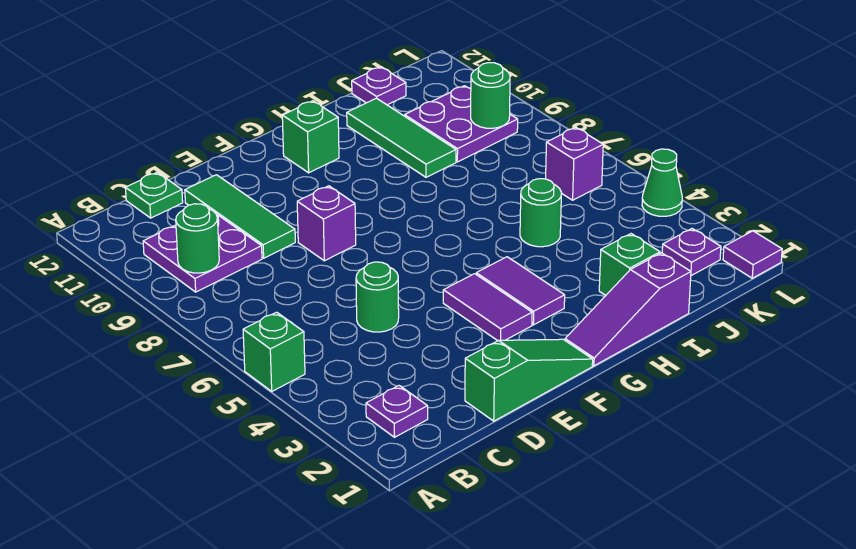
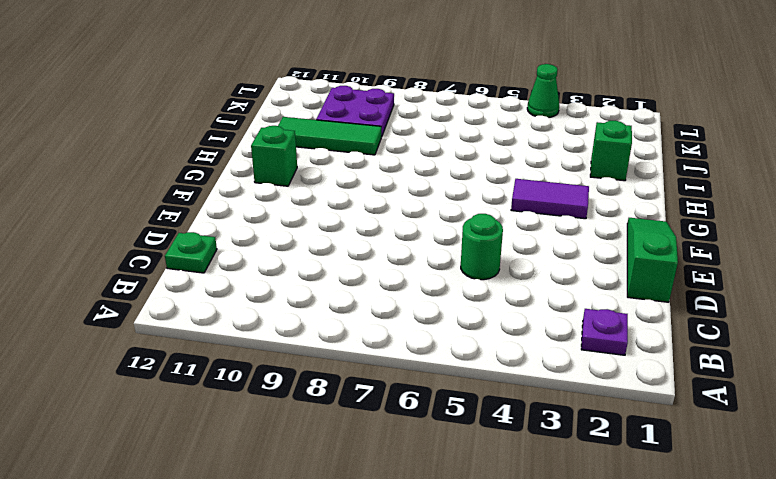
none -> green brick A5 level 1
none -> purple plate B9:C10 level 1
none -> green tile D9:D11 level 1

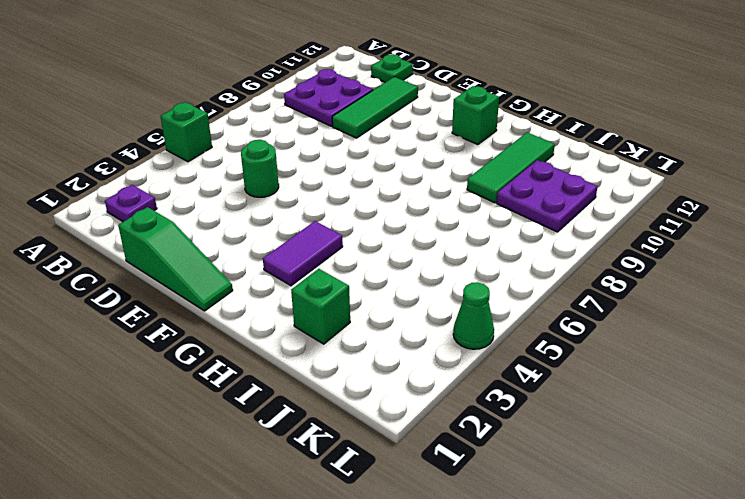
none -> purple brick E8 level 1
none -> purple tile F3:F4 level 1
none -> purple slope G1:I1 level 1 top I

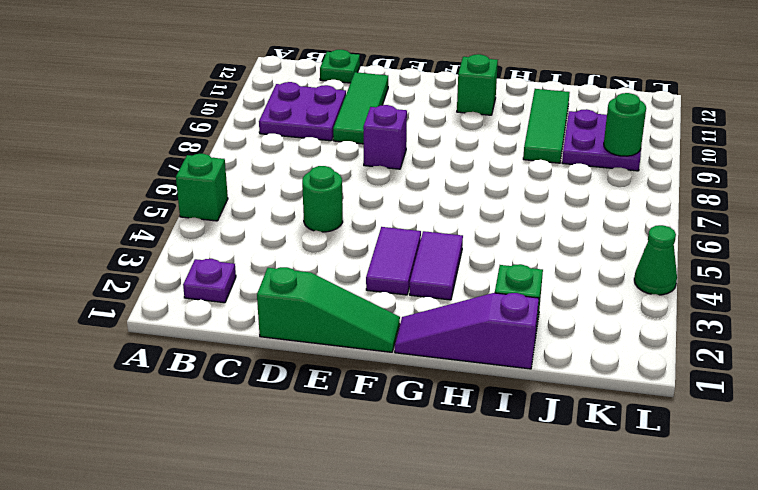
none -> green round brick I5 level 1
none -> purple plate J12 level 1
none -> purple plate K2 level 1

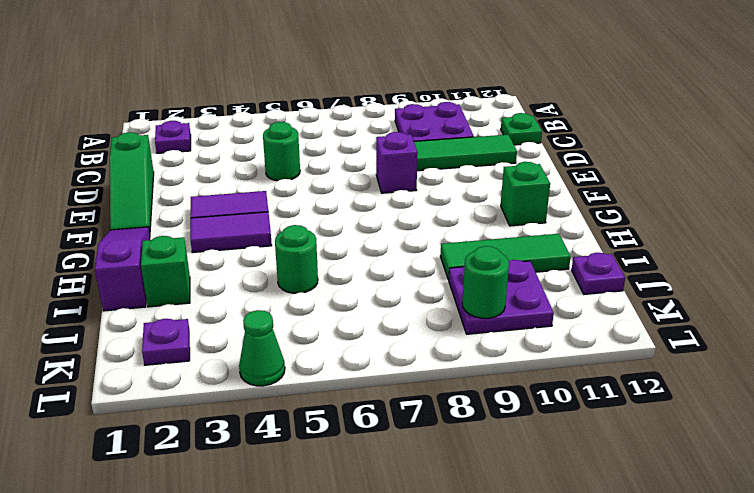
none -> green brick A5 level 1
none -> purple brick K6 level 1
none -> purple tile L1 level 1

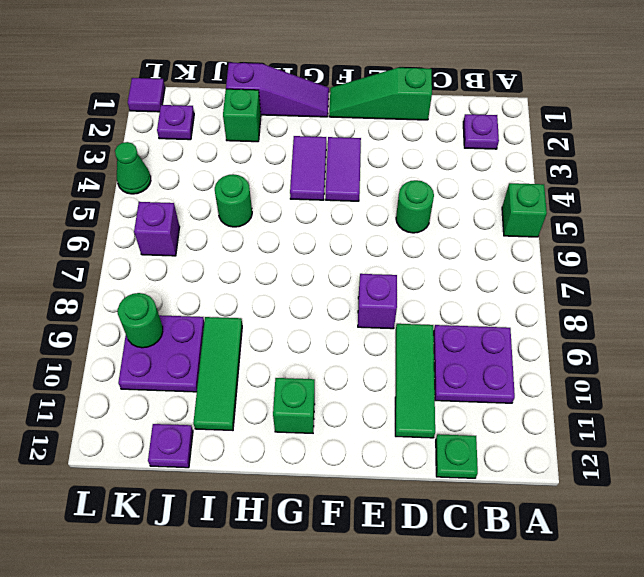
none -> green round brick B9 level 2

